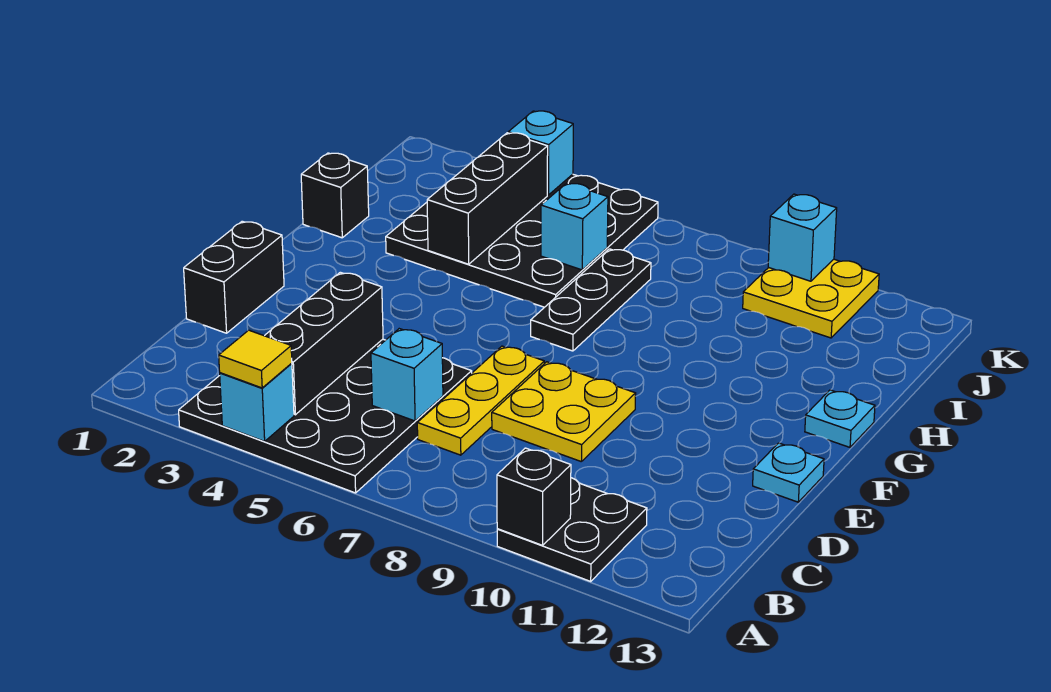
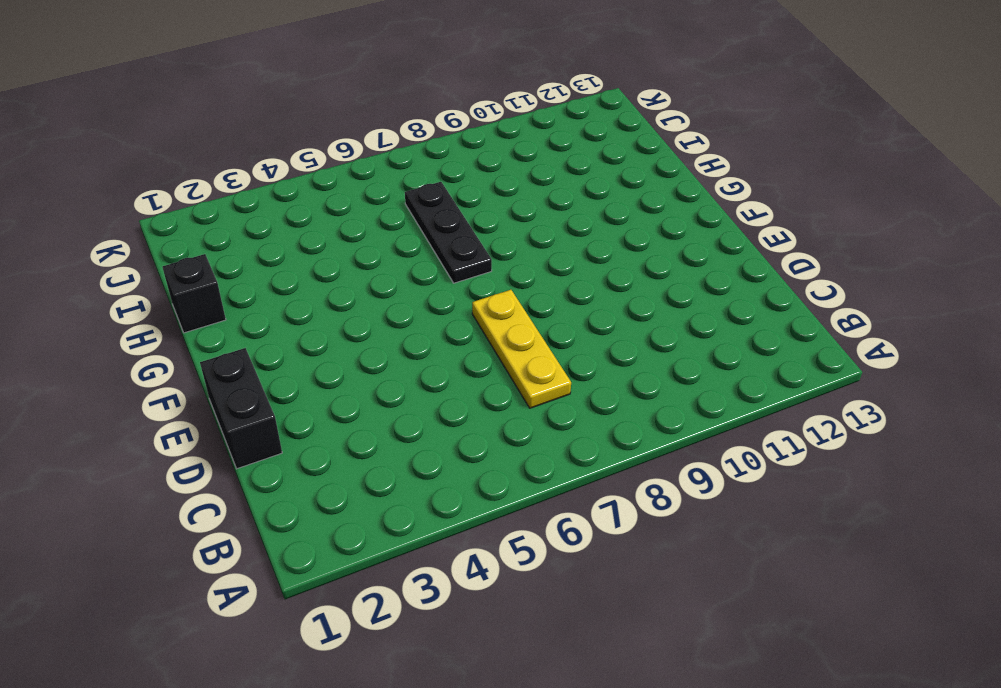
none -> black plate A3:D6 level 1
none -> black plate A10:B11 level 1
none -> yellow plate D8:E9 level 1

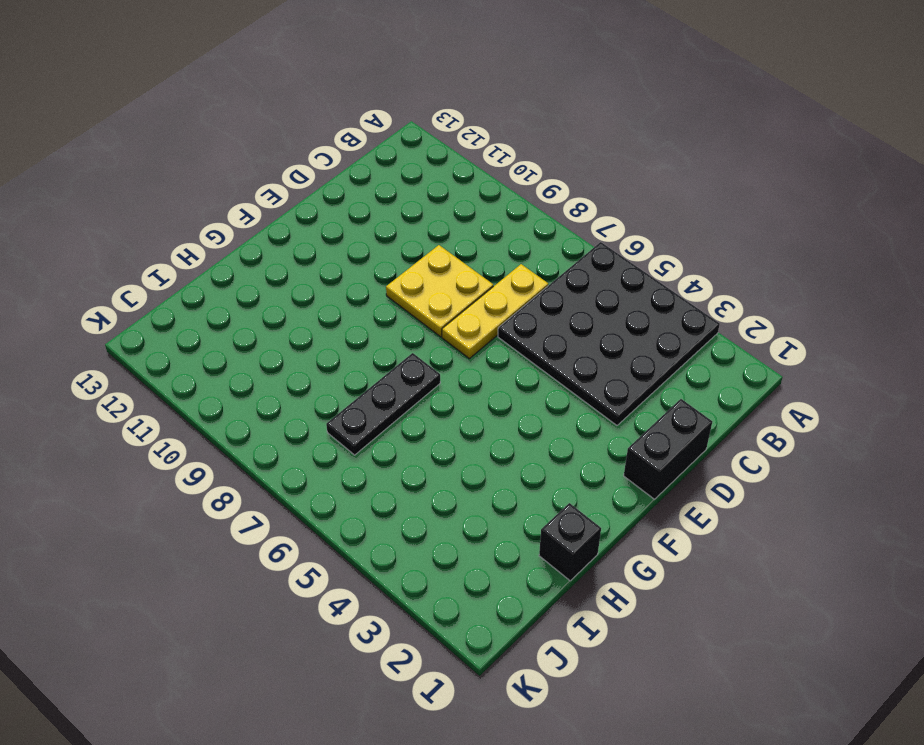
none -> black plate A10:B11 level 1
none -> cyan plate E13 level 1
none -> cyan plate G13 level 1

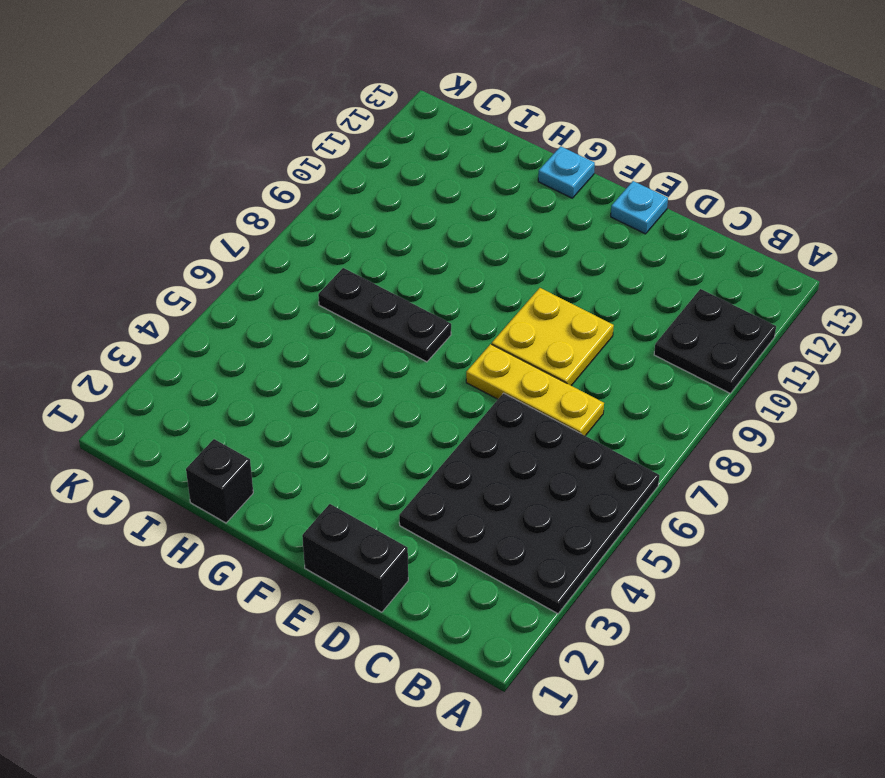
none -> black plate H3:K6 level 1
none -> yellow plate J10:K11 level 1
none -> cyan brick A4 level 2

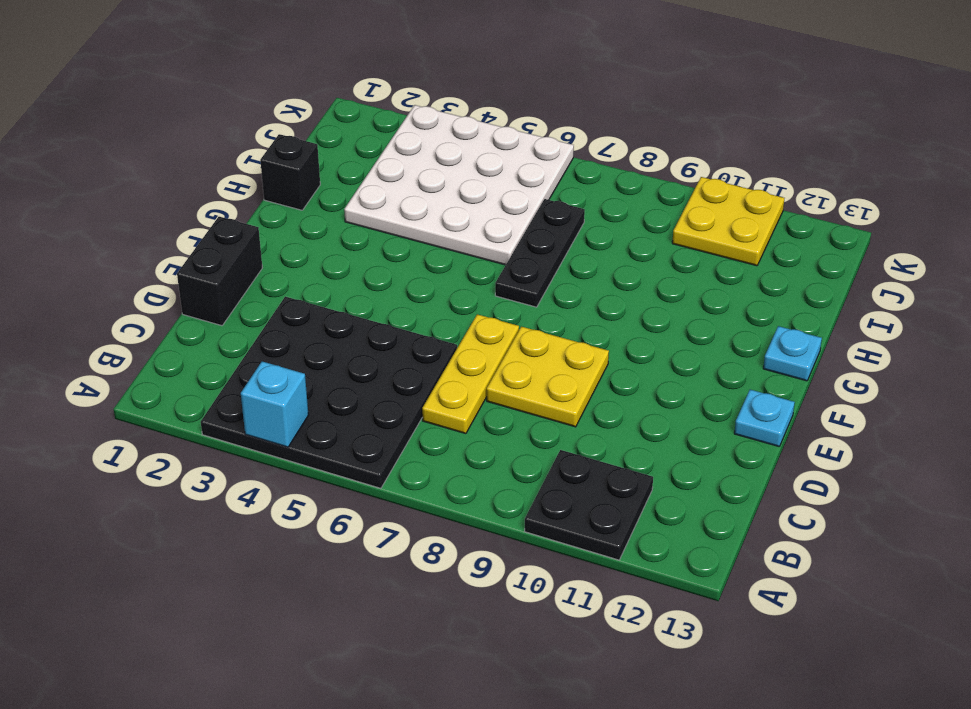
white plate H3:K6 level 1 -> black plate H3:K6 level 1
none -> black brick A10 level 2
none -> black brick B4:D4 level 2
none -> cyan brick C6 level 2

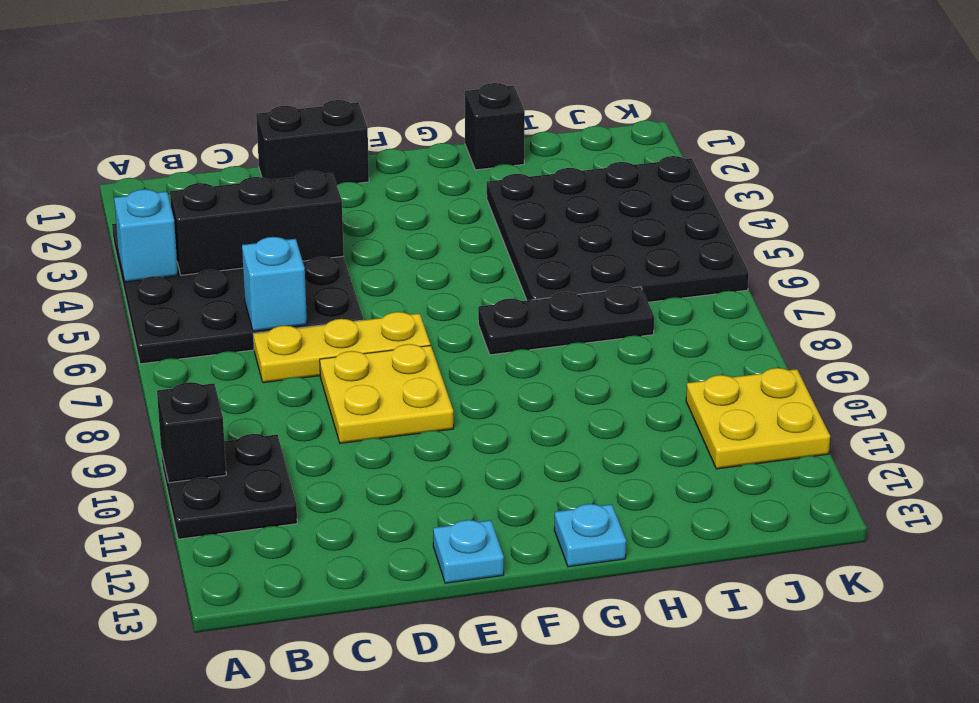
none -> black brick H4:J4 level 2
none -> cyan brick I6 level 2
none -> cyan brick K4 level 2

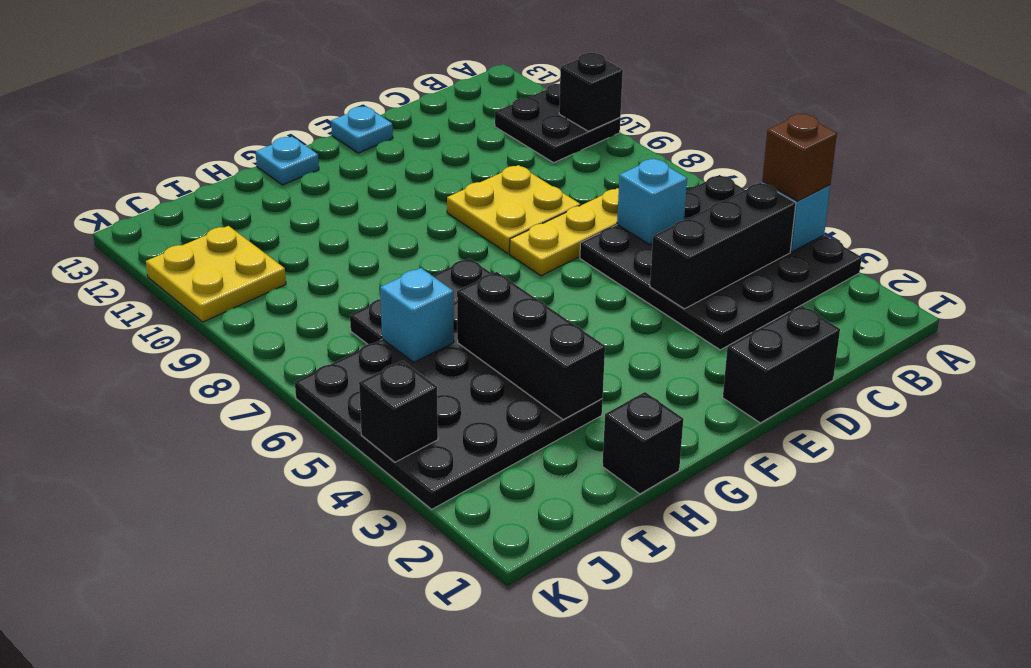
brown brick A4 level 3 -> yellow tile A4 level 3
black brick H3:H5 level 2 -> black brick H4:J4 level 2
black brick K4 level 2 -> cyan brick K4 level 2
none -> cyan brick K10 level 2

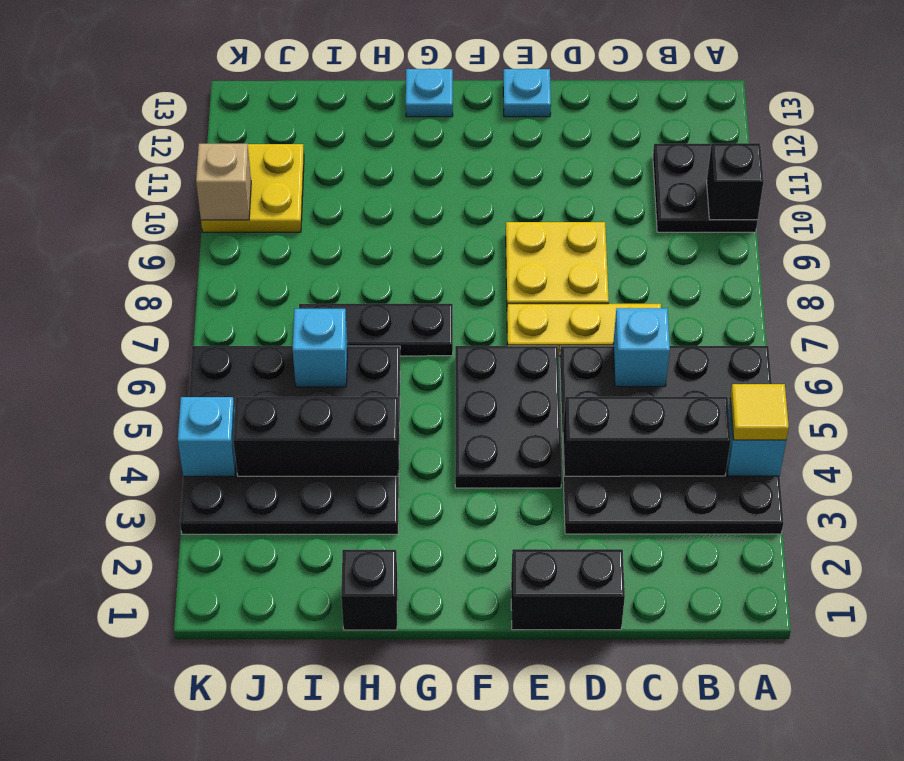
black plate E4:F6 level 1 -> none
tan brick K10 level 2 -> cyan brick K10 level 2

